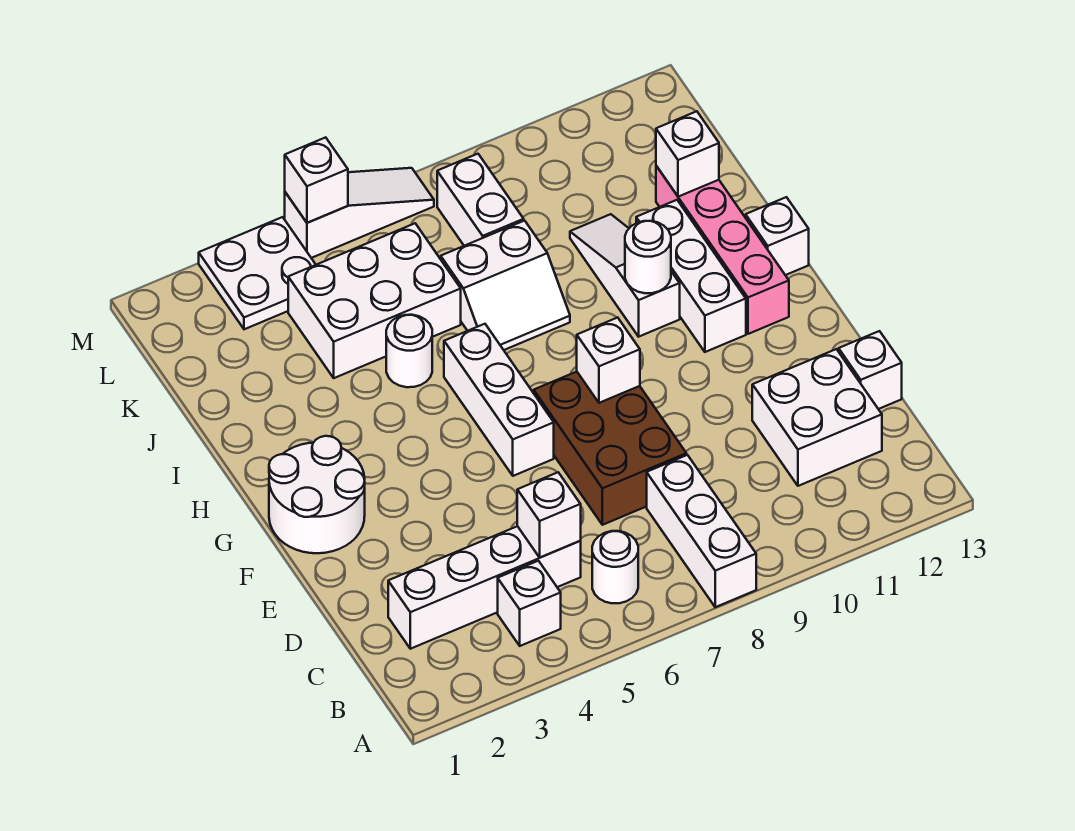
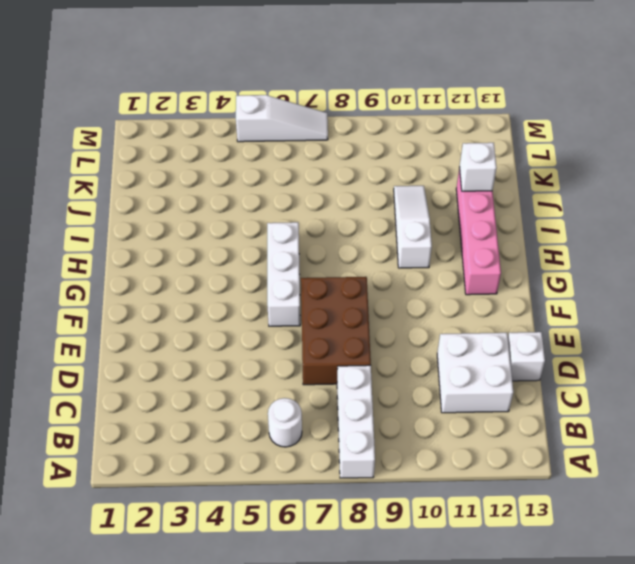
none -> white brick B4 level 1
none -> white brick C2:C5 level 1
none -> white round brick F1:G2 level 1

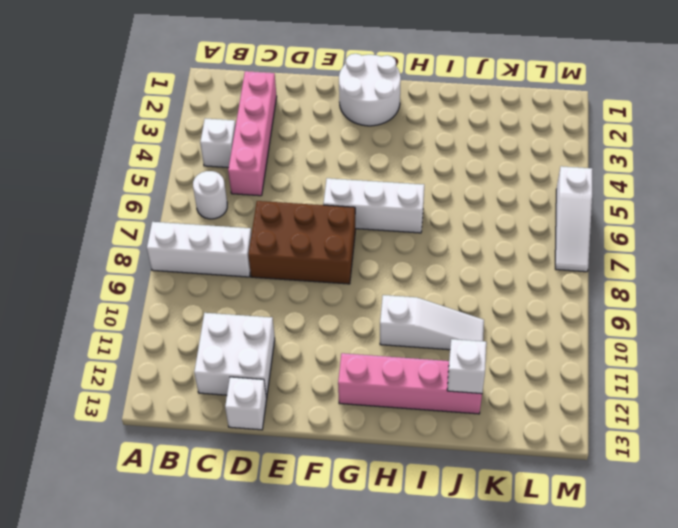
pink brick C2:C5 level 1 -> white brick C2:C5 level 1
none -> white brick G11:I11 level 1
none -> white brick H13 level 1
none -> white round brick I5 level 1

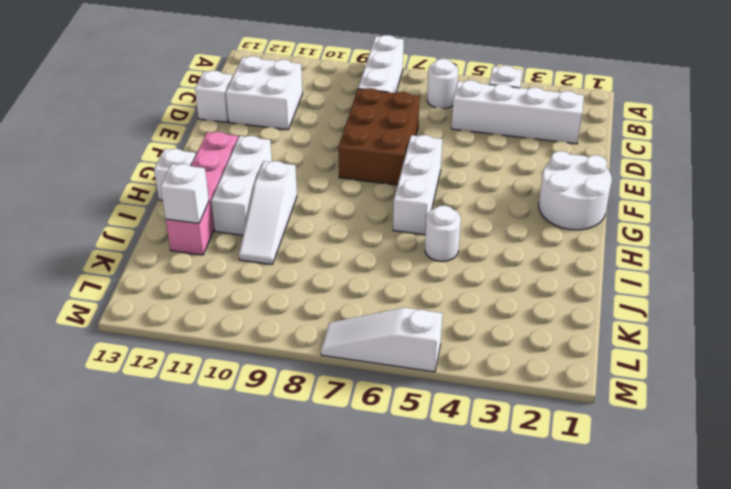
none -> white slope I7:J8 level 1 top J
none -> white brick J4:K6 level 1
none -> white brick K8:L8 level 1

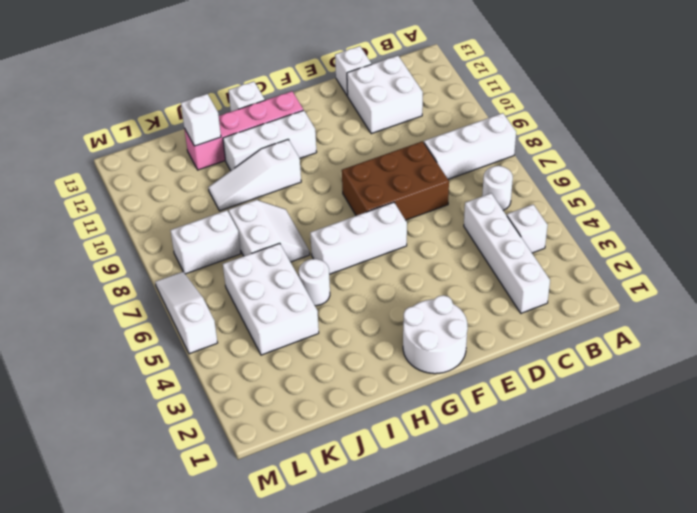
none -> white plate L3:M4 level 1
none -> white brick C5 level 2
none -> white brick F8 level 2

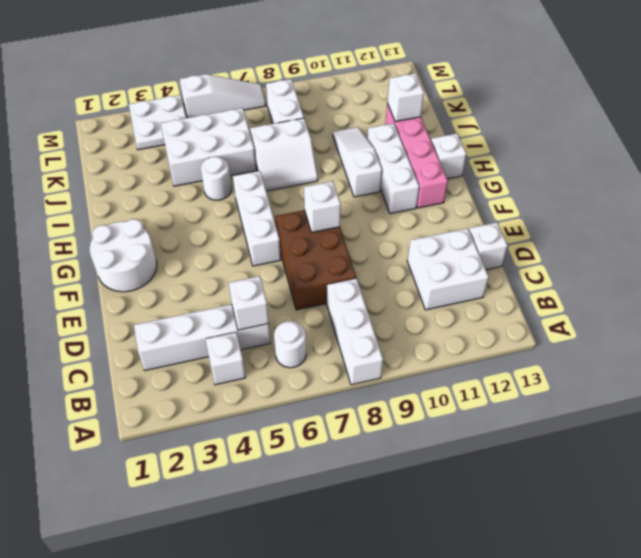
none -> white round brick H10 level 2
none -> white brick M5 level 2

